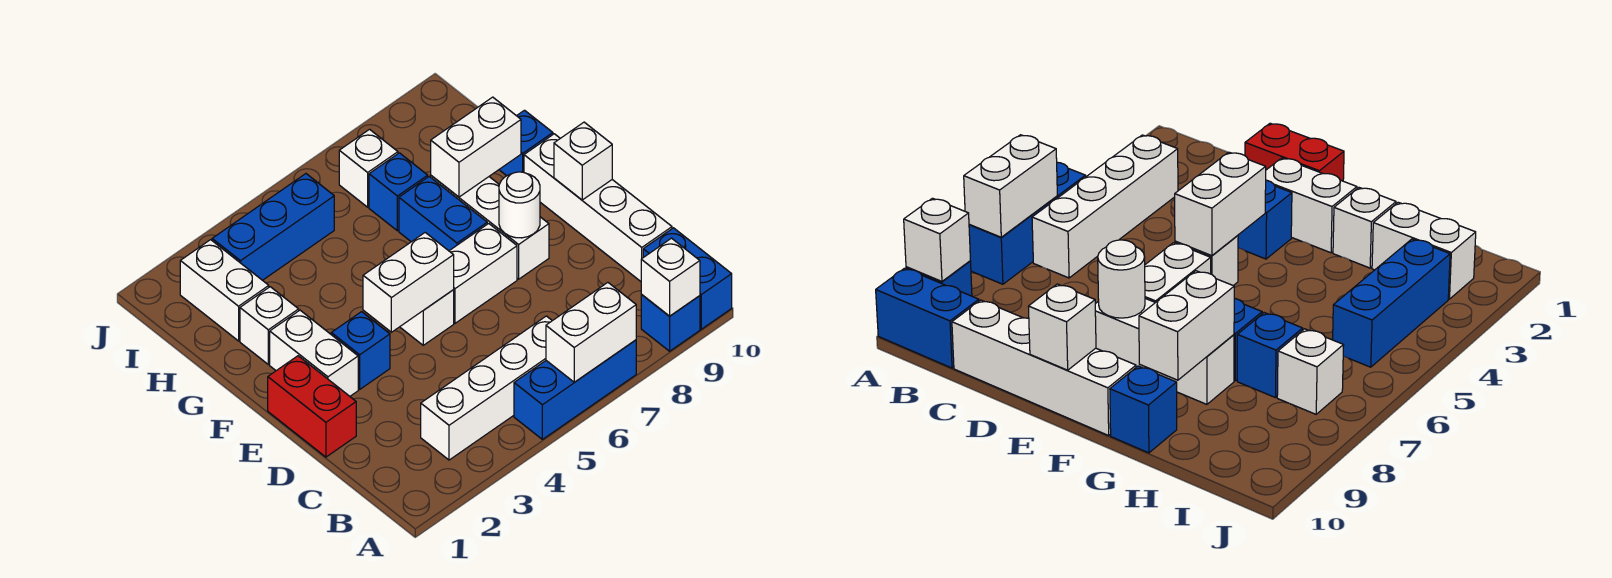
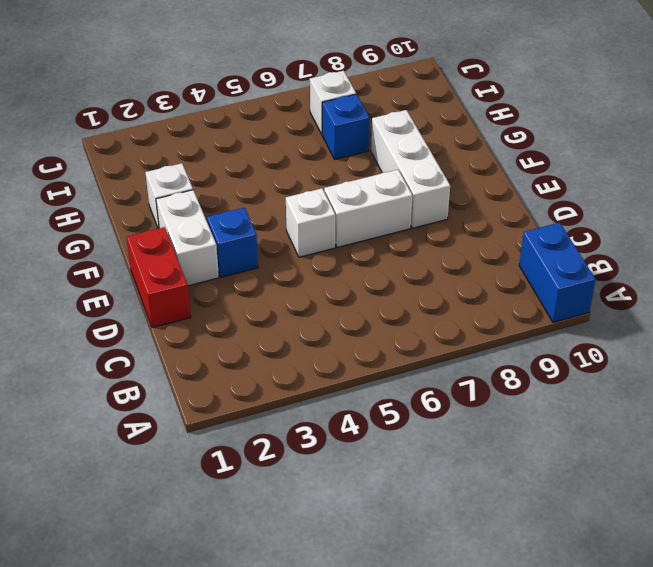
none -> blue brick A5:A7 level 1
none -> blue brick A9 level 1
none -> white brick B3:B6 level 1

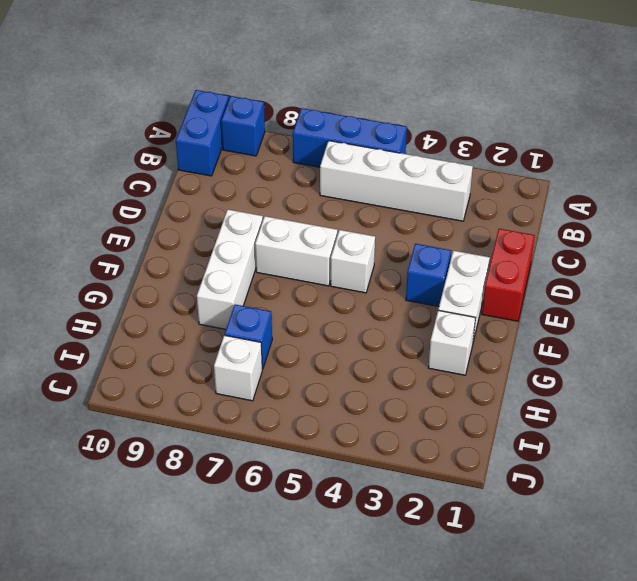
none -> white brick C10:F10 level 1
none -> blue brick F7:G7 level 1
none -> blue brick G10 level 1

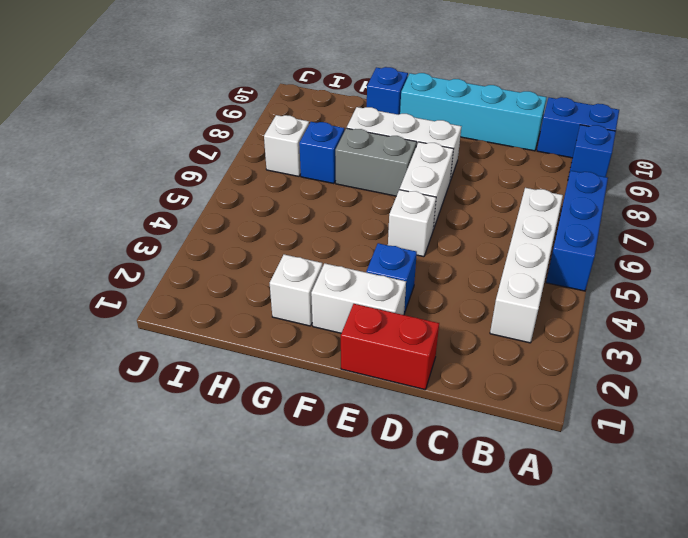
cyan brick C10:F10 level 1 -> white brick C10:F10 level 1
grey brick F7:G7 level 1 -> blue brick F7:G7 level 1
none -> white brick H2:I2 level 1
none -> blue brick I3:I5 level 1
none -> white brick A6:A7 level 2

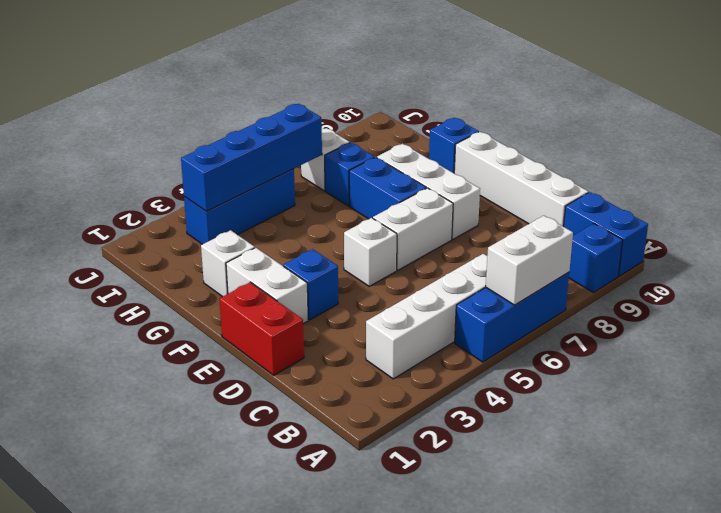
blue brick I3:I6 level 2 -> none
none -> white brick H2:I2 level 1
none -> white brick A9 level 2
none -> white brick E4:E5 level 2

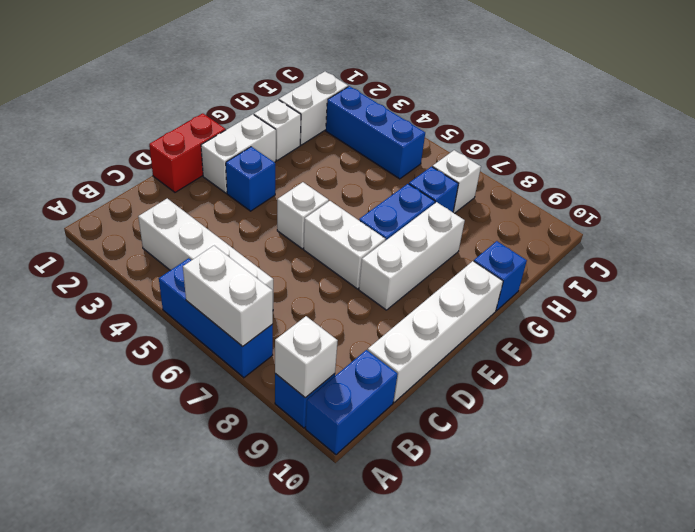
none -> white brick E4:E5 level 2
none -> white round brick E8 level 2
none -> white brick E10 level 2

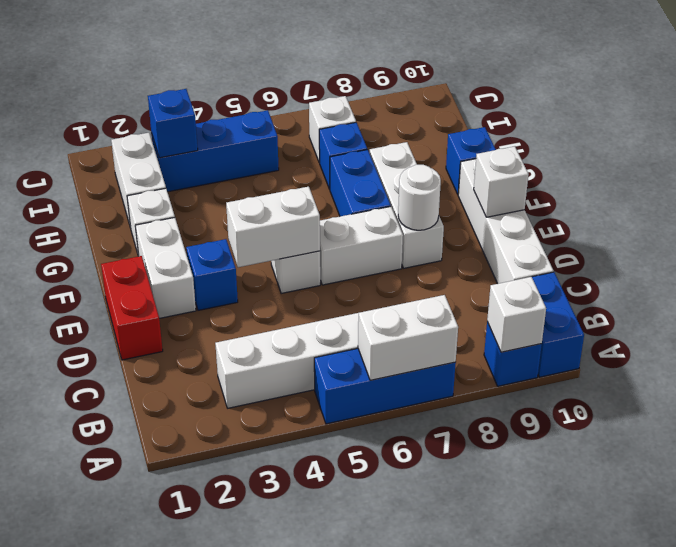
blue brick I3 level 2 -> none
none -> white brick G8:G9 level 2

